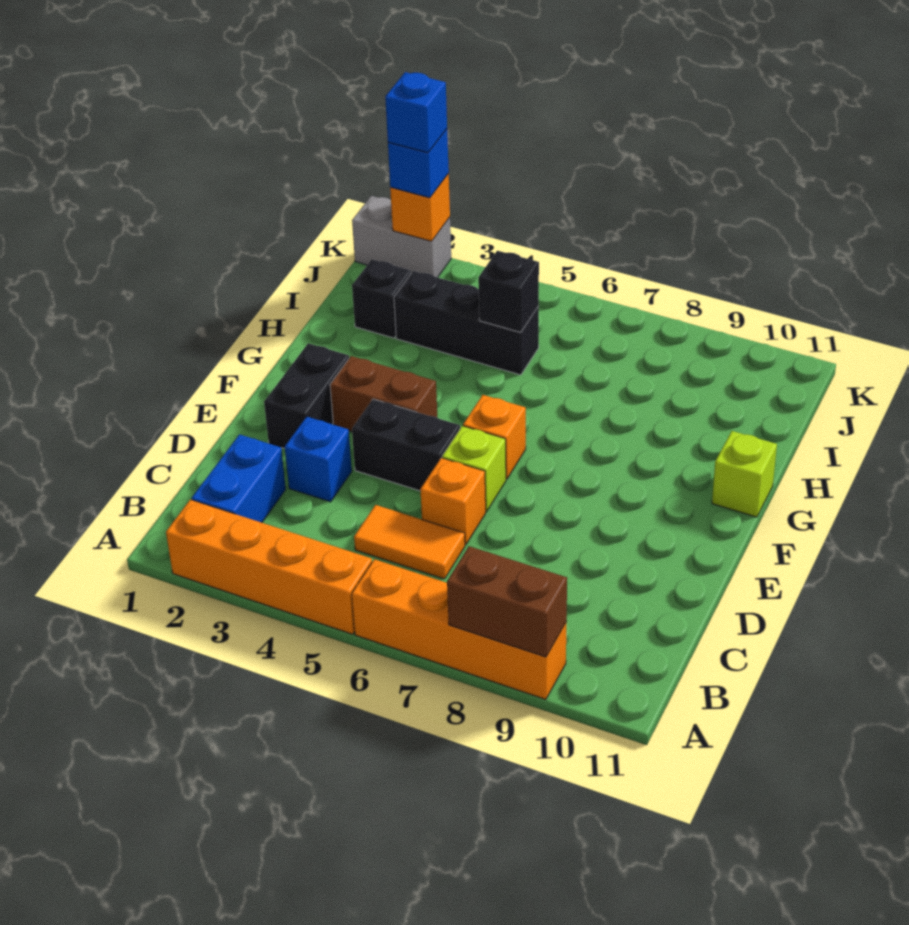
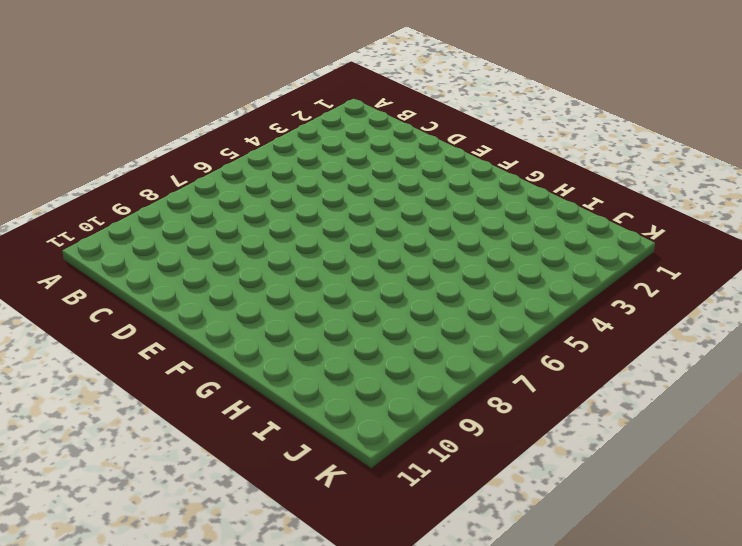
none -> orange brick A2:A5 level 1
none -> orange brick A6:A9 level 1
none -> blue brick B2:C2 level 1

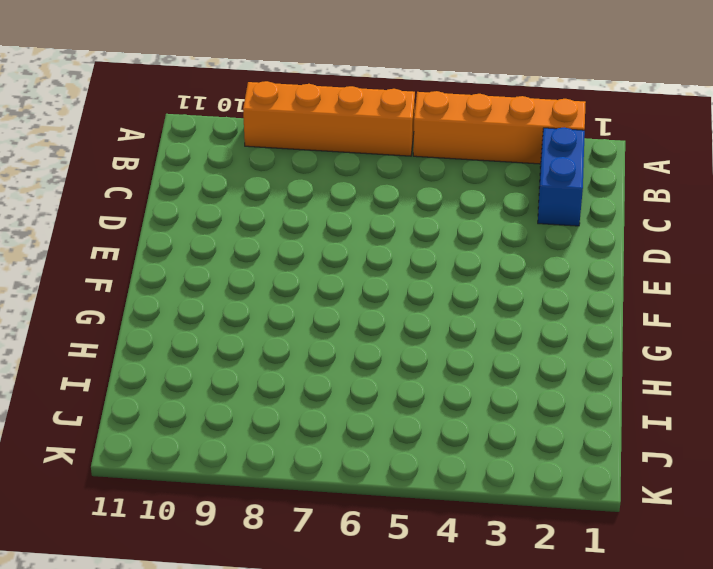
none -> orange tile C5:C6 level 1
none -> blue brick D3 level 1
none -> orange brick D6 level 1

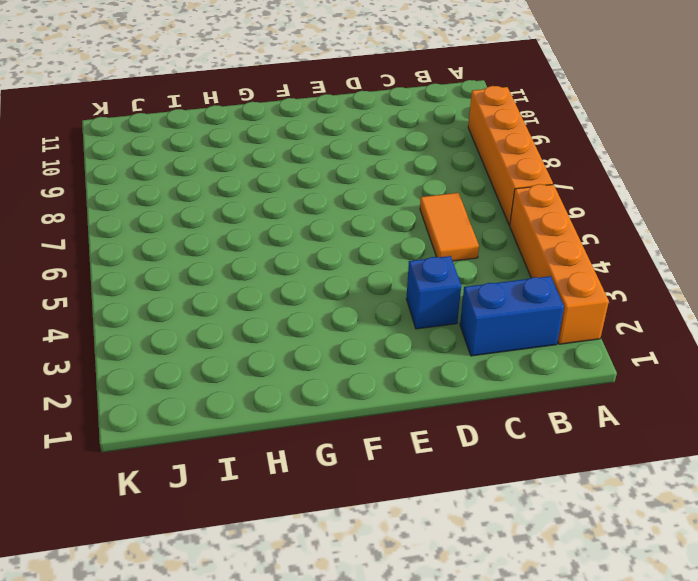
none -> orange brick D6 level 1
none -> black brick E2:F2 level 1
none -> black brick E4:E5 level 1

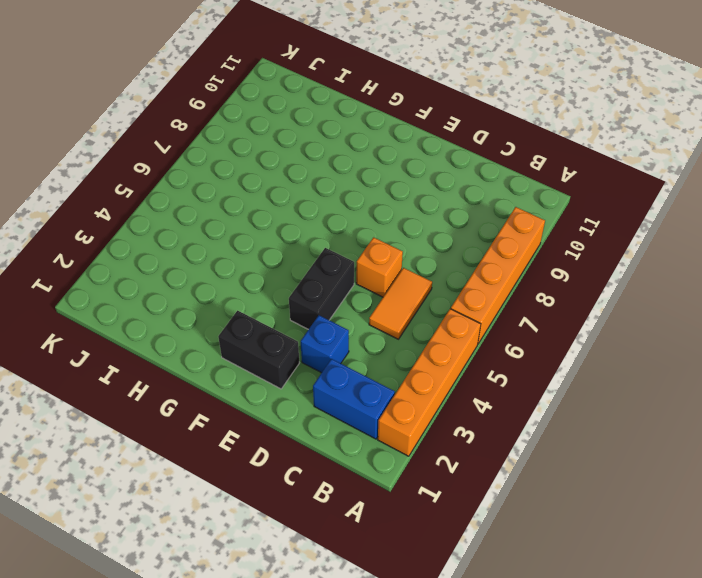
none -> lime brick E6 level 1
none -> brown brick F3:F4 level 1
none -> orange brick F6 level 1

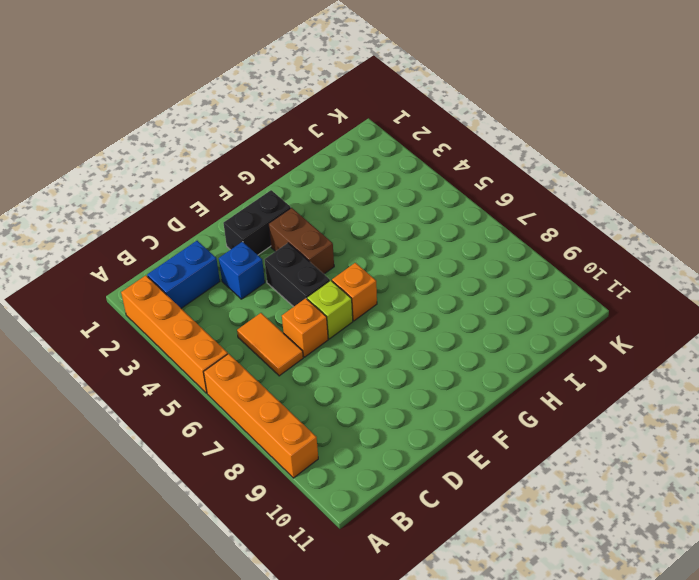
none -> lime brick G11 level 1
none -> black brick I2 level 1
none -> black brick I3:I5 level 1

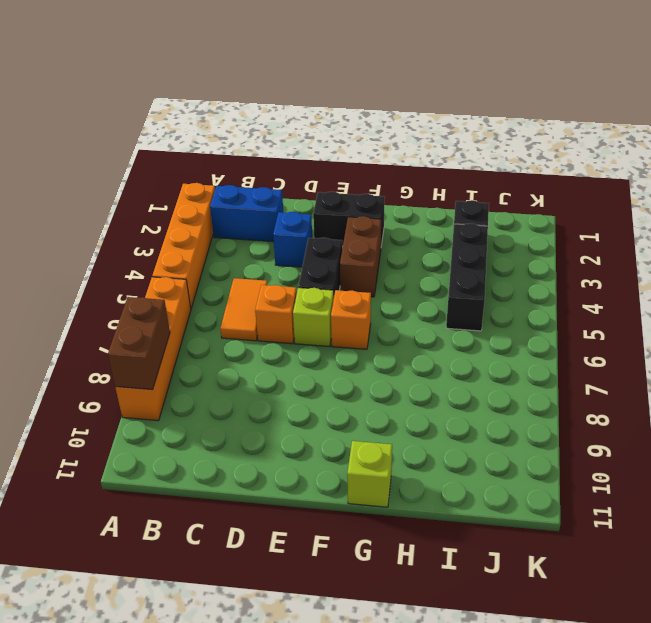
none -> grey brick K1:K2 level 1
none -> black brick I5 level 2
none -> orange brick K2 level 2

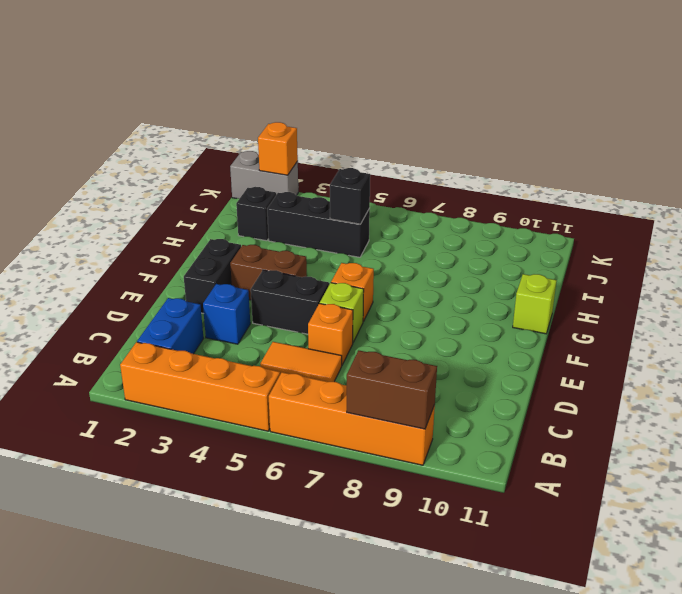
none -> blue brick K2 level 3
none -> blue brick K2 level 4

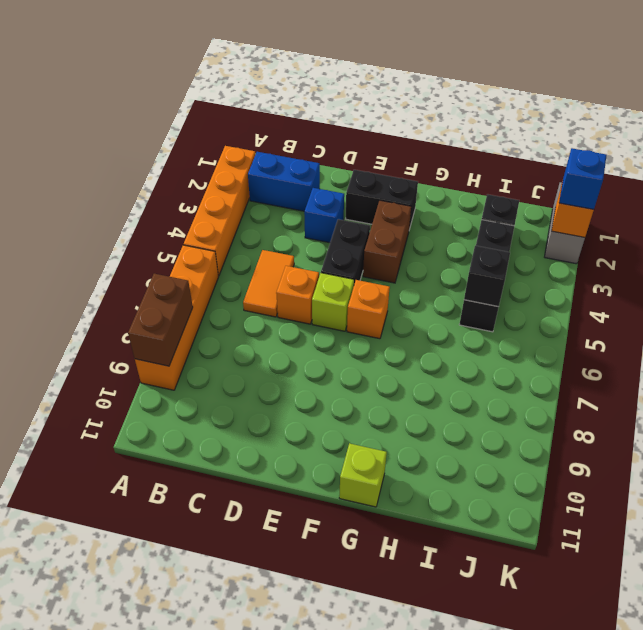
none -> blue brick K2 level 4

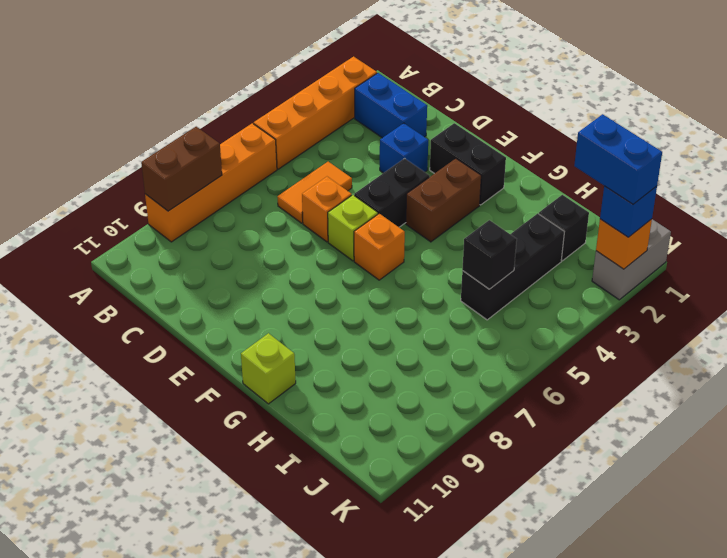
blue brick J2:K2 level 4 -> blue brick K2 level 4

